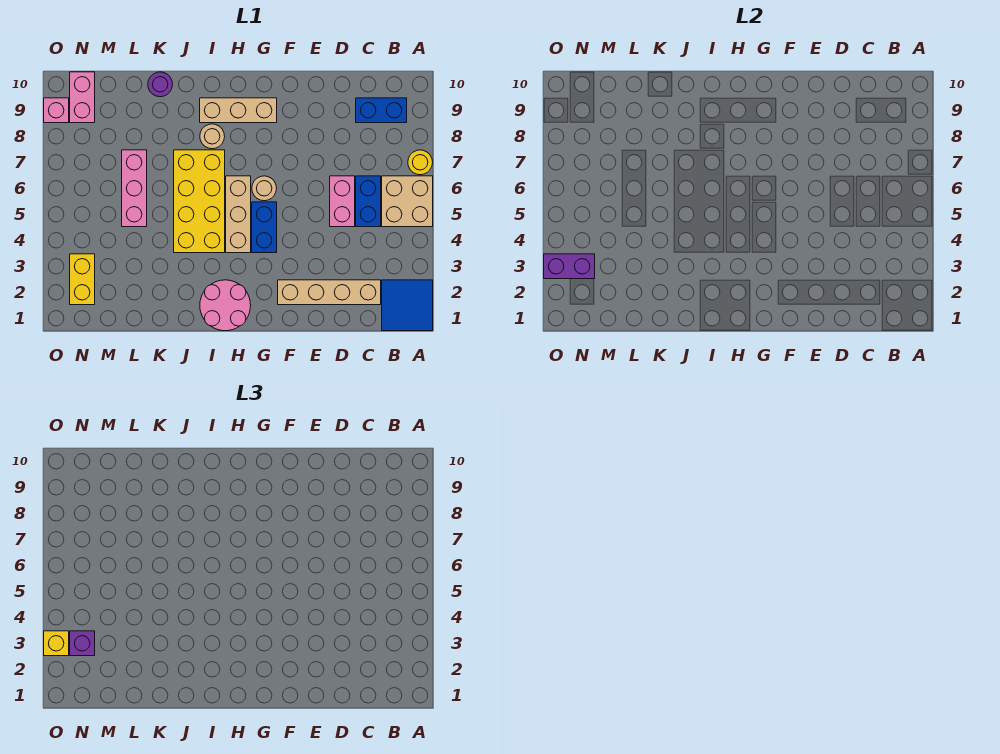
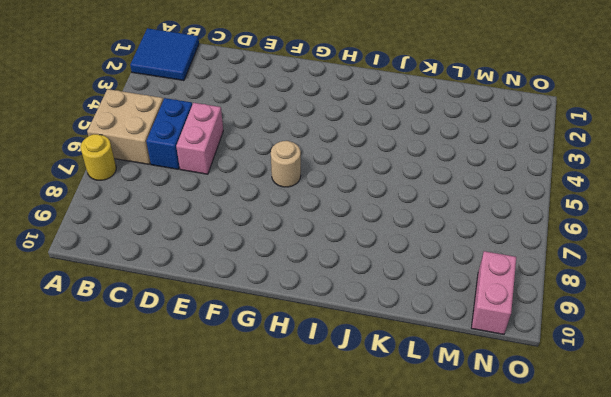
none -> blue brick B9:C9 level 1
none -> tan brick C2:F2 level 1
none -> blue brick G4:G5 level 1

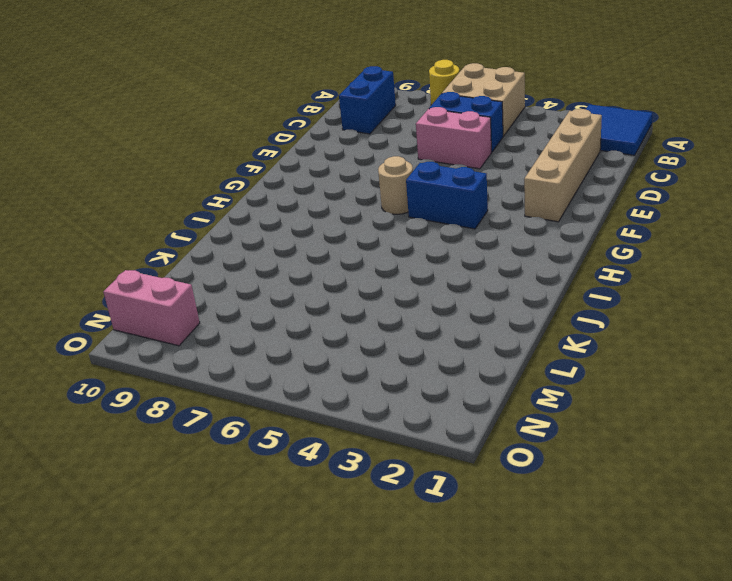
none -> tan brick G9:I9 level 1
none -> pink round brick H1:I2 level 1
none -> tan brick H4:H6 level 1

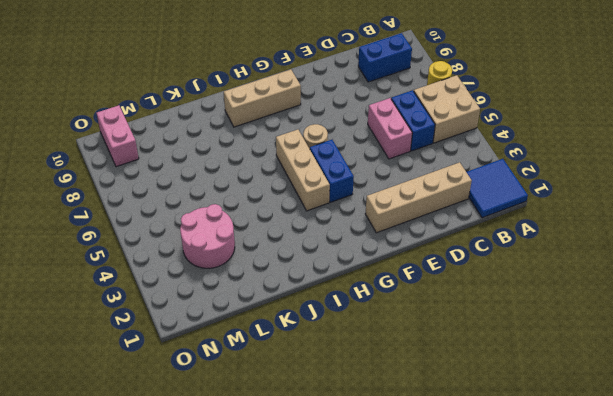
pink round brick L3:M4 level 1 -> pink round brick H1:I2 level 1
none -> yellow brick I4:J7 level 1
none -> tan round brick I8 level 1
none -> purple round brick K10 level 1

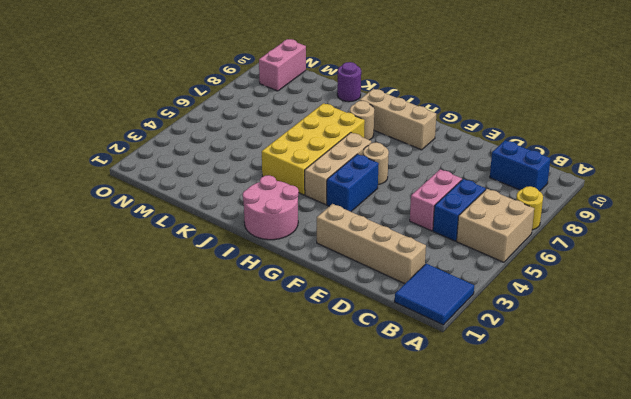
none -> pink brick L5:L7 level 1
none -> yellow brick N2:N3 level 1
none -> pink brick O9 level 1

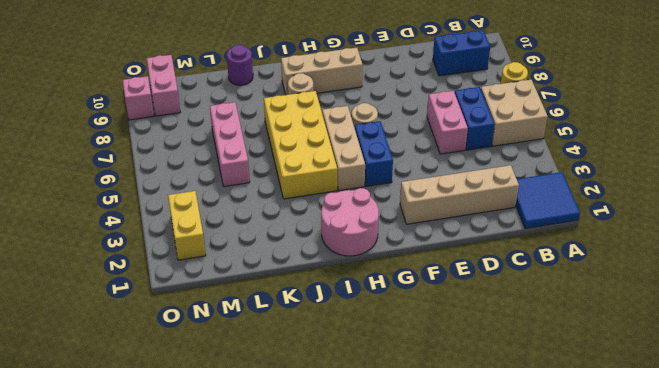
none -> purple brick N3:O3 level 2
none -> purple brick N3 level 3
none -> yellow brick O3 level 3

